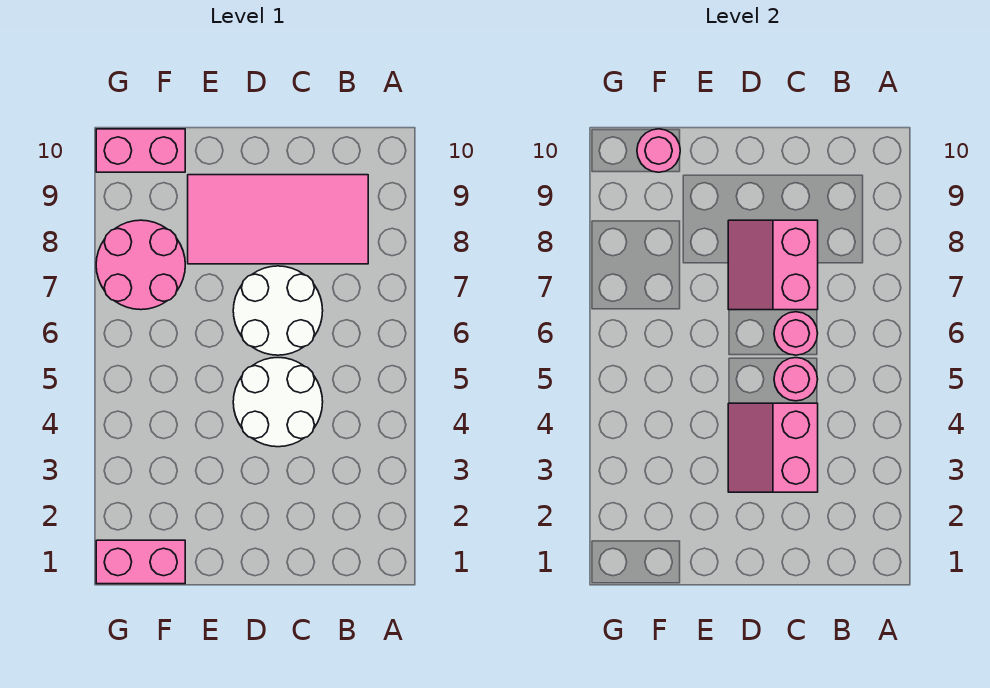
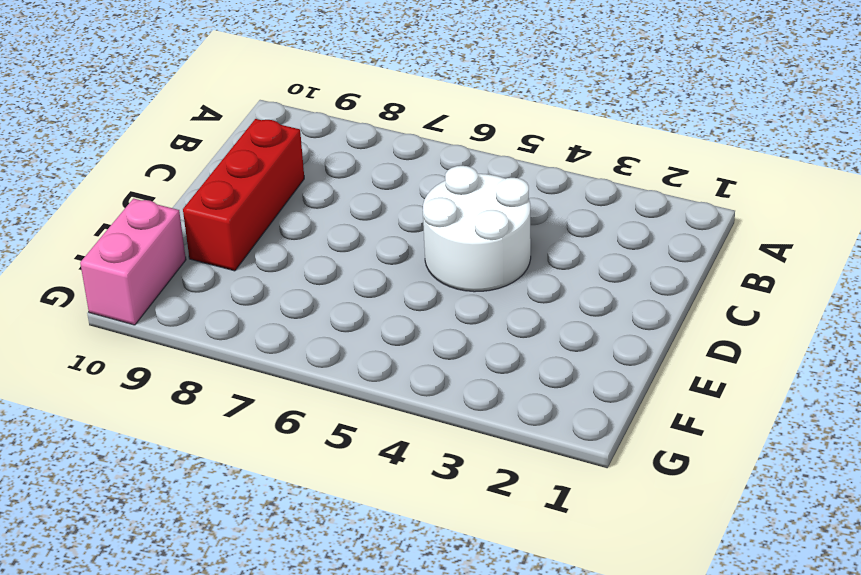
red brick C9:E9 level 1 -> pink tile B8:E9 level 1
none -> white round brick C6:D7 level 1
none -> pink brick F1:G1 level 1

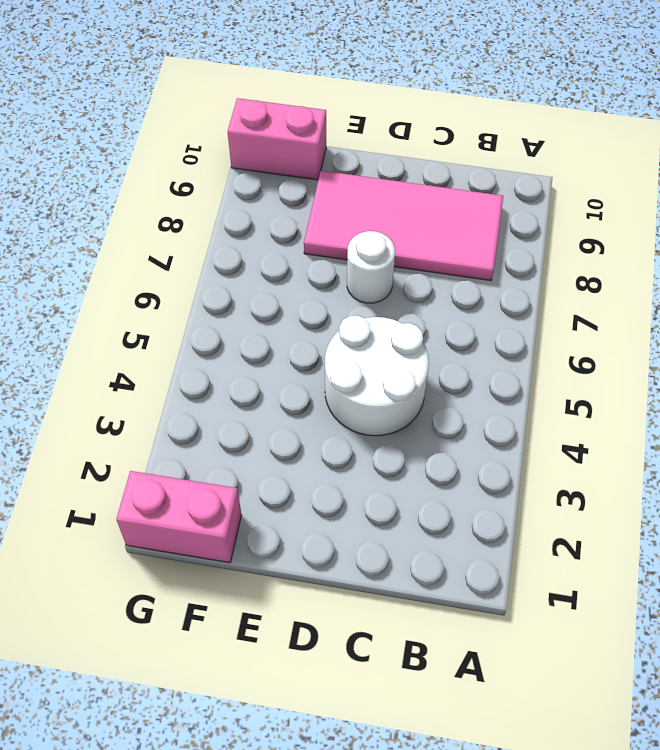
white round brick D7 level 1 -> white round brick C6:D7 level 1
none -> pink round brick F7:G8 level 1
none -> pink slope C3:D4 level 2 top C

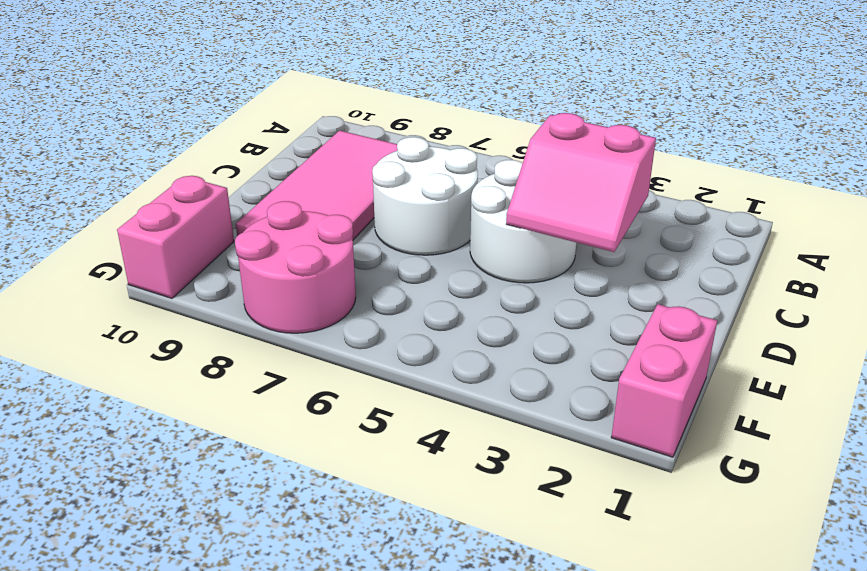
none -> pink round brick C5 level 2
none -> pink round brick C6 level 2

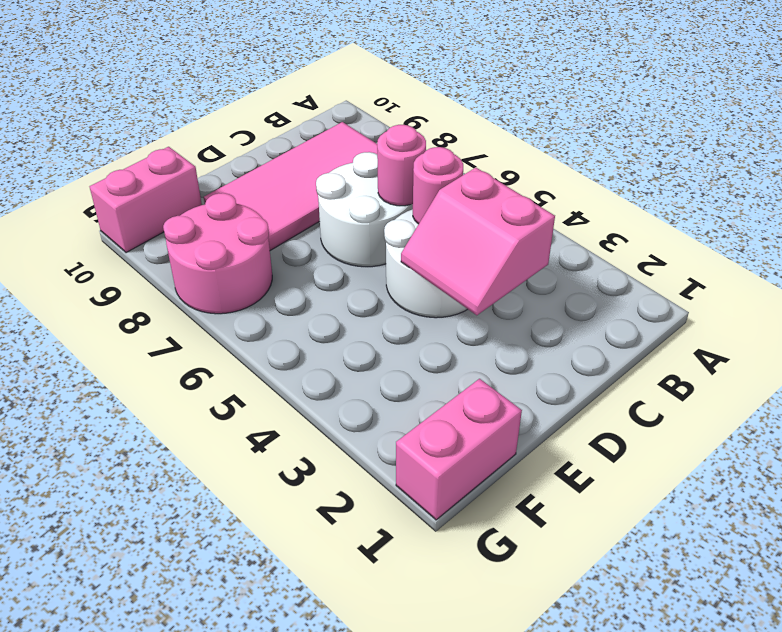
none -> pink slope C7:D8 level 2 top C
none -> pink round brick F10 level 2

